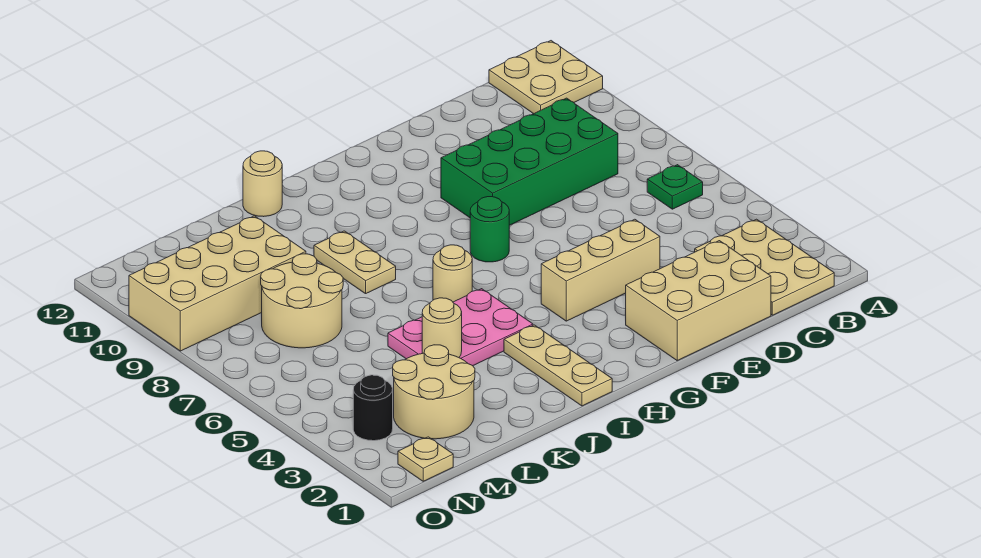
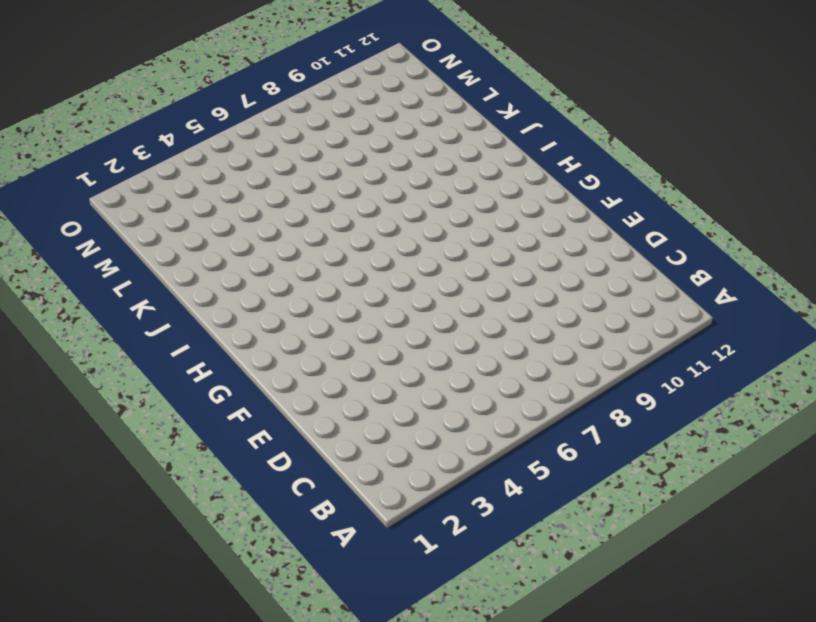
none -> tan plate A11:B12 level 1
none -> tan plate B1:C3 level 1
none -> green plate B6 level 1

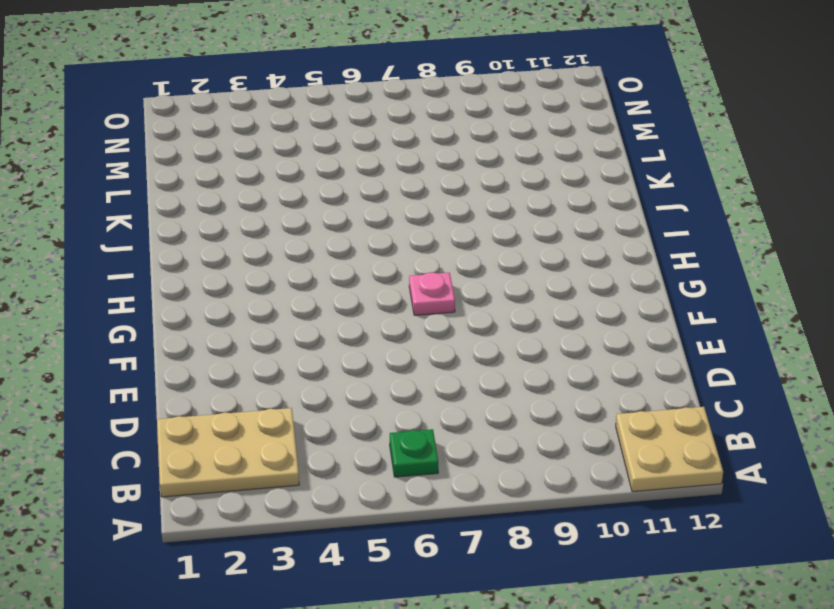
pink plate G7 level 1 -> green round brick G7 level 1
none -> green brick C8:F9 level 1
none -> tan brick D1:F2 level 1
none -> tan brick E4:G4 level 1

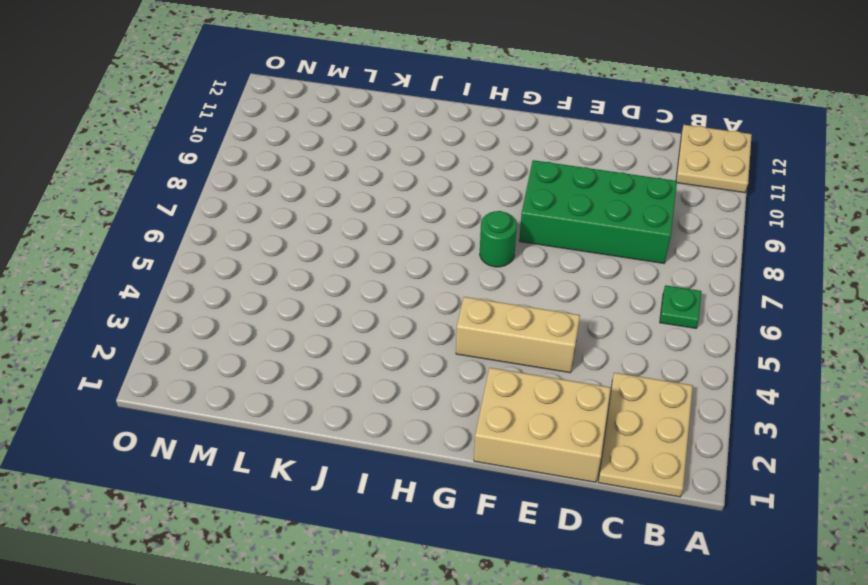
none -> tan plate I1:I3 level 1
none -> pink plate I4:K5 level 1
none -> tan round brick I6 level 1

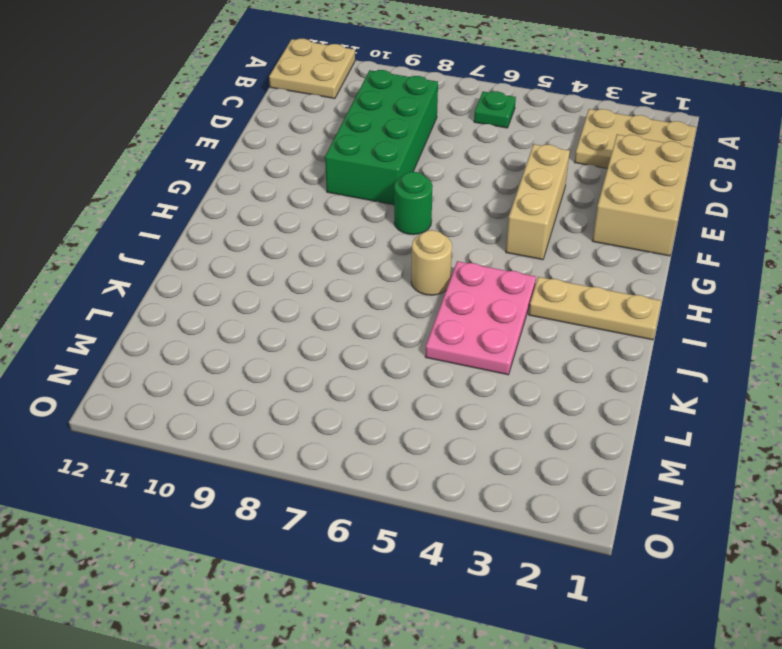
none -> tan plate J8:J9 level 1
none -> tan round brick J12 level 1
none -> tan round brick L2:M3 level 1

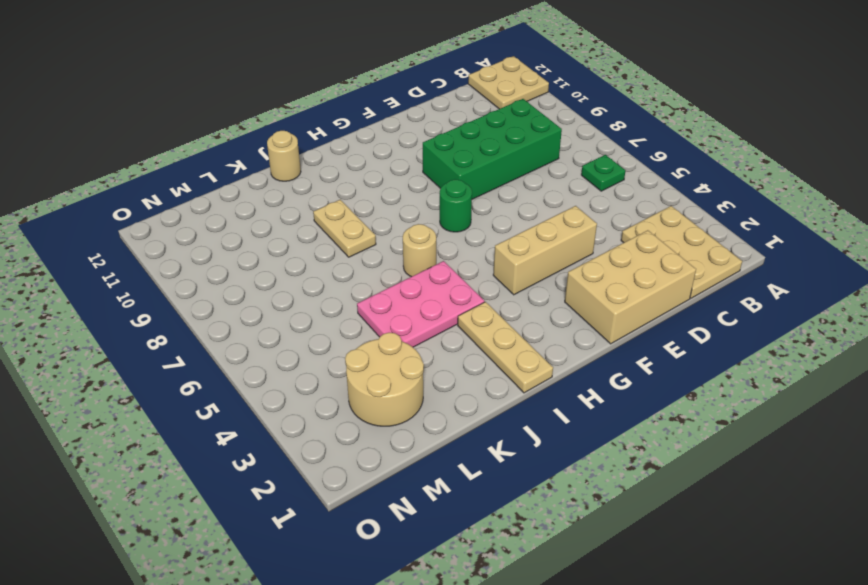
none -> tan round brick L7:M8 level 1
none -> tan brick L9:O10 level 1
none -> tan plate N1 level 1

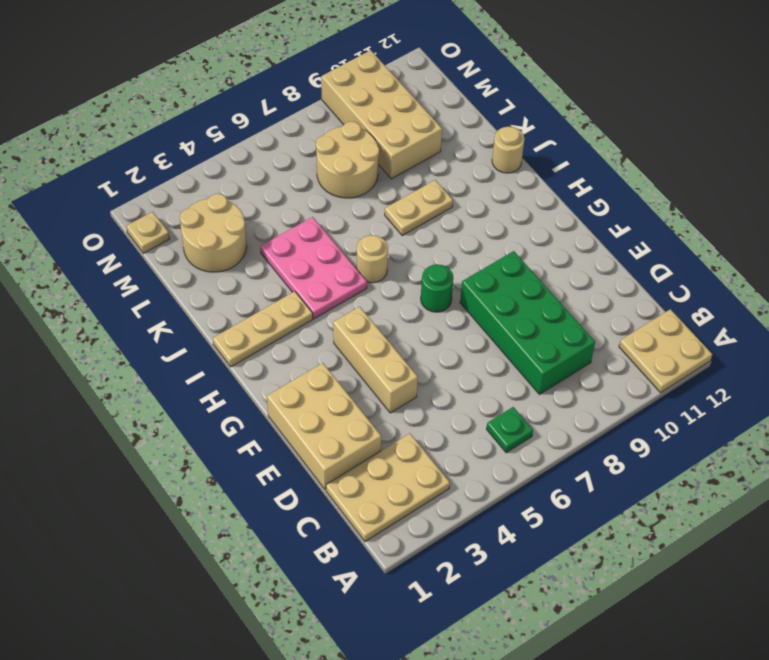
none -> black round brick N3 level 1
none -> tan round brick K4 level 2

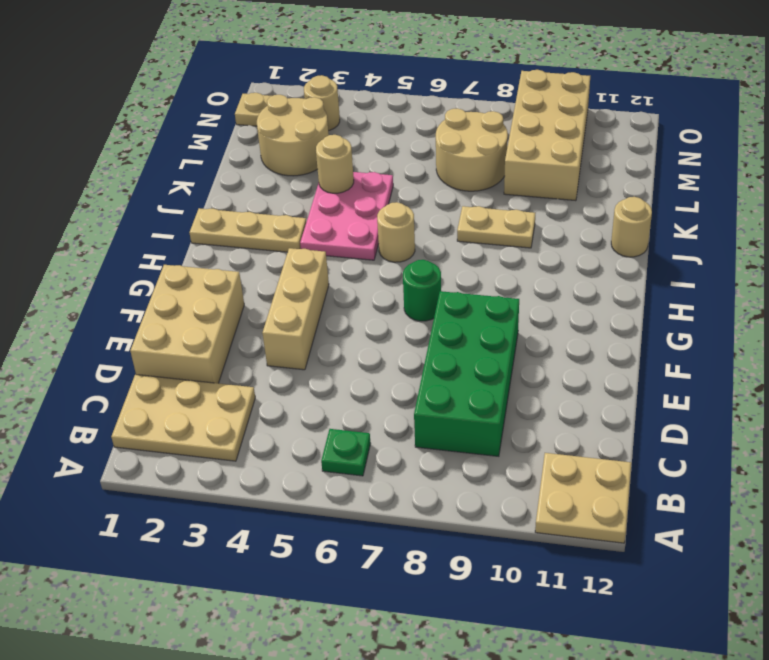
tan round brick N3 level 1 -> black round brick N3 level 1

